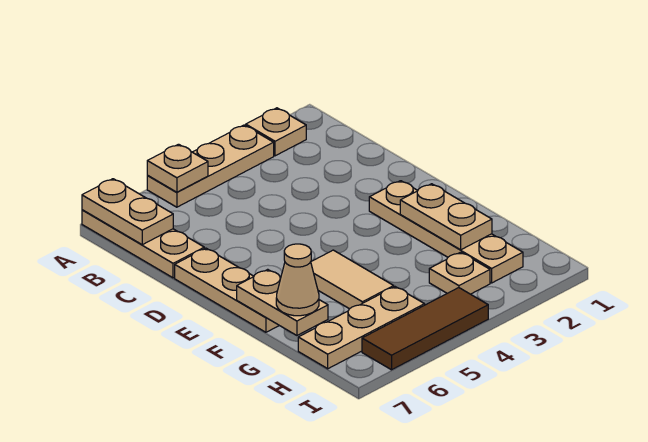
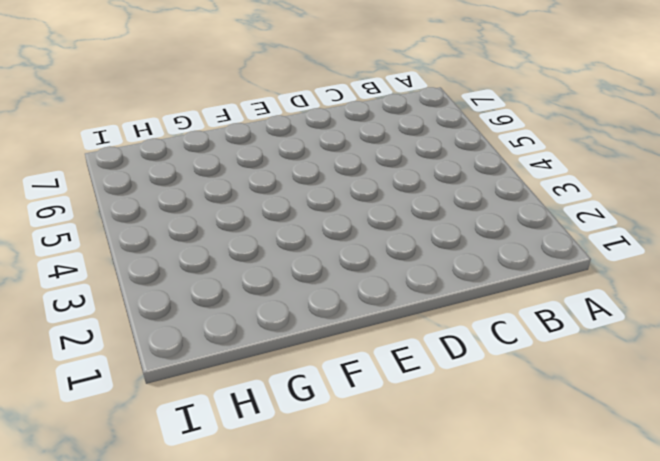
none -> tan plate A2 level 1
none -> tan plate A3:A5 level 1
none -> tan plate A7:C7 level 1

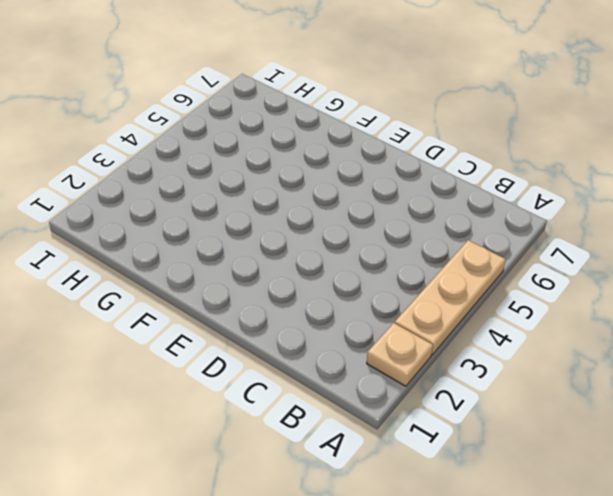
none -> tan plate A7:C7 level 1
none -> tan plate D7:F7 level 1
none -> tan plate E2:H2 level 1

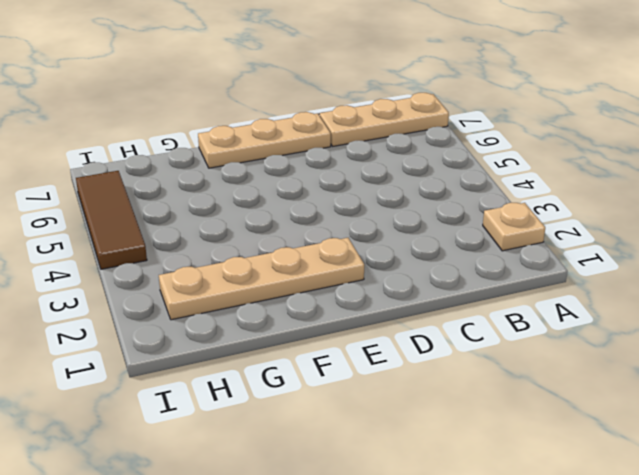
none -> tan plate A3:A5 level 1
none -> tan tile F5:G5 level 1
none -> tan plate H3 level 1

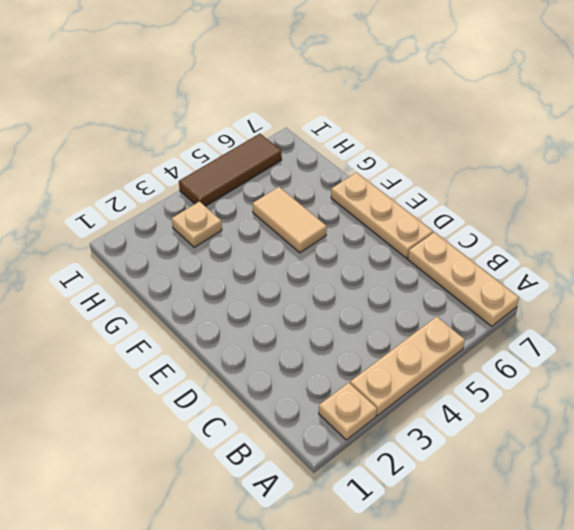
none -> tan plate E2:H2 level 1
none -> tan plate H5:H7 level 1
none -> tan plate A5 level 2

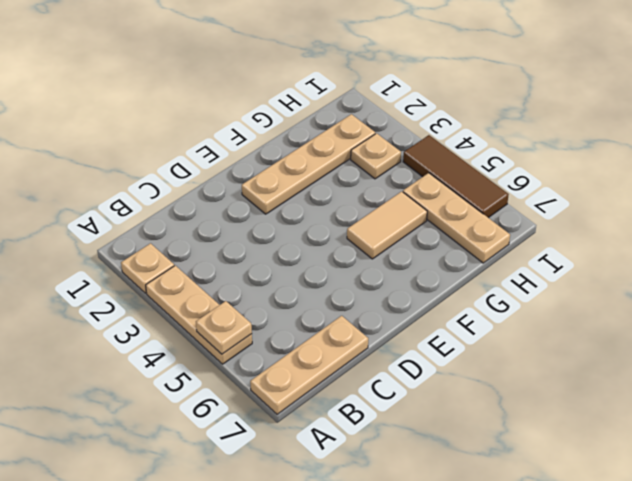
none -> tan plate D7:F7 level 1
none -> tan plate A7:B7 level 2
none -> tan plate F2:G2 level 2

